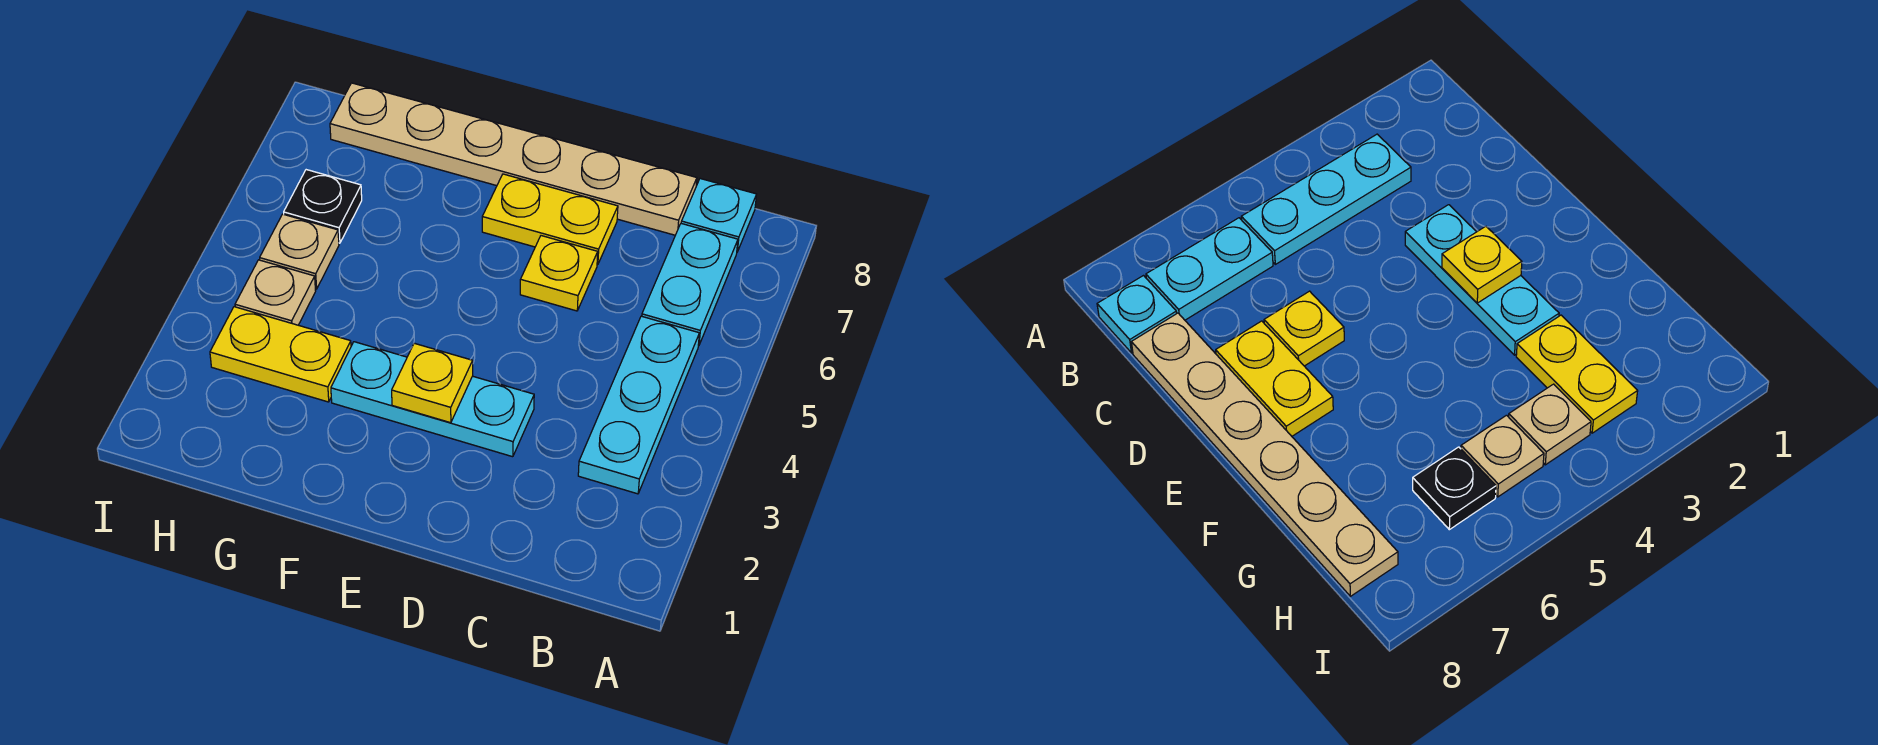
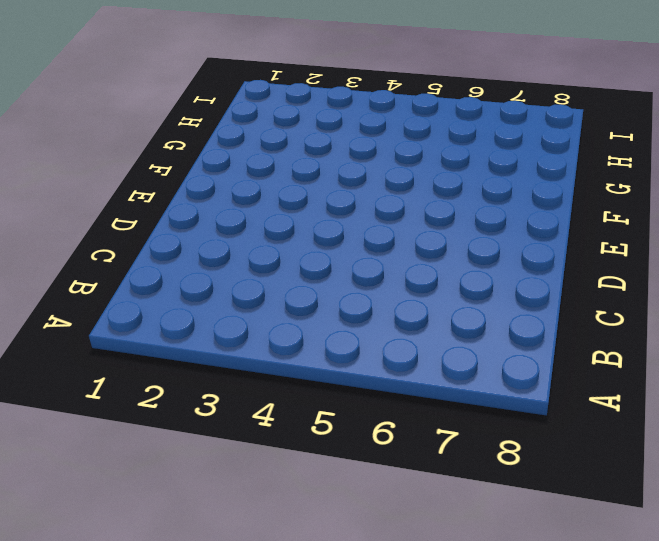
none -> cyan plate B3:B5 level 1
none -> cyan plate B6:B7 level 1
none -> cyan plate B8 level 1

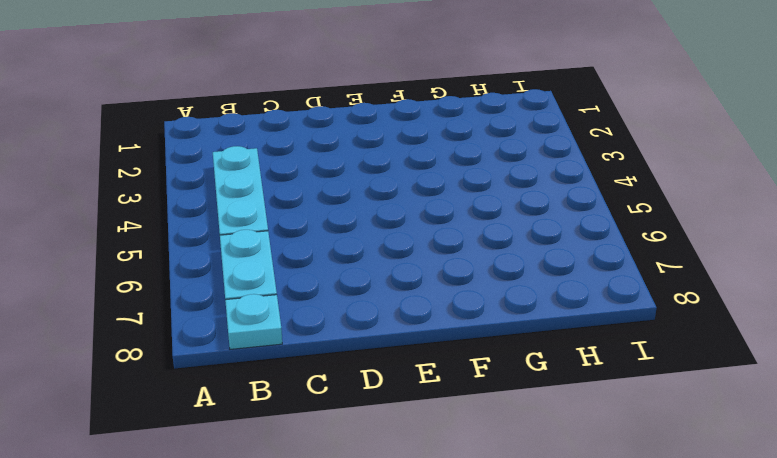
none -> tan plate C8:H8 level 1
none -> cyan plate D3:F3 level 1
none -> yellow plate D6 level 1

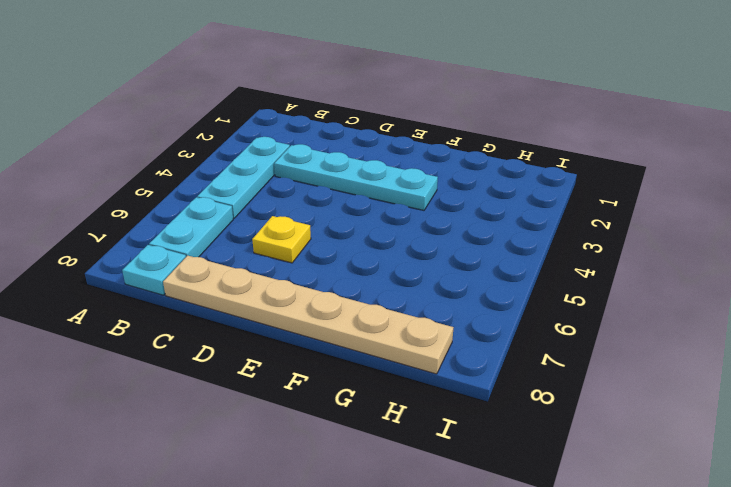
cyan plate C3:F3 level 1 -> cyan plate D3:F3 level 1
none -> yellow plate D7:E7 level 1
none -> yellow plate G3:H3 level 1
none -> tan plate H4 level 1

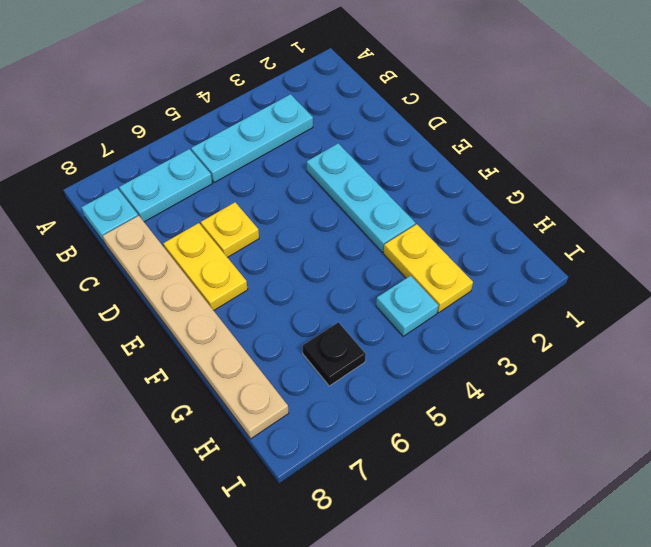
cyan plate H4 level 1 -> tan plate H4 level 1
none -> tan plate H5 level 1
none -> yellow plate E3 level 2

